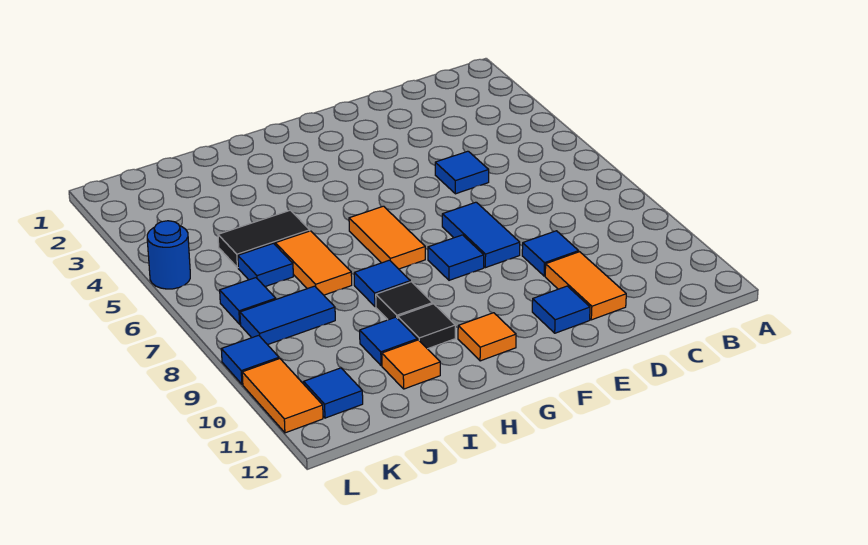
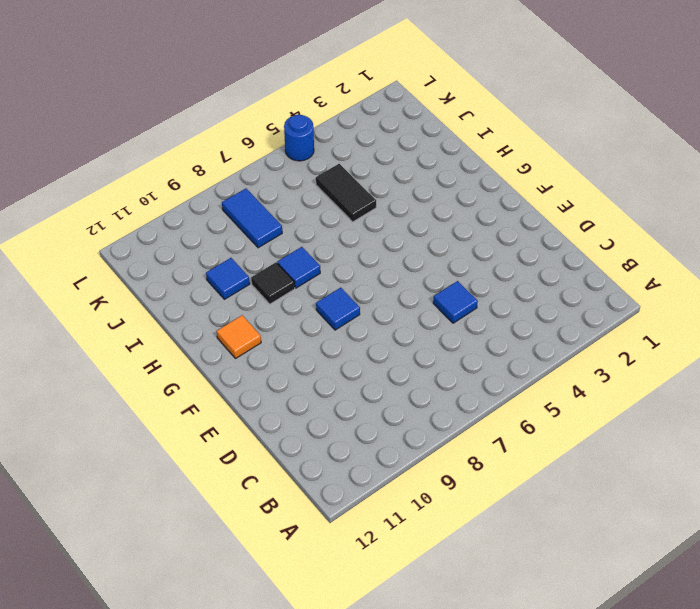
none -> blue tile D9 level 1
none -> orange tile D10:D11 level 1
none -> blue tile E7:E8 level 1

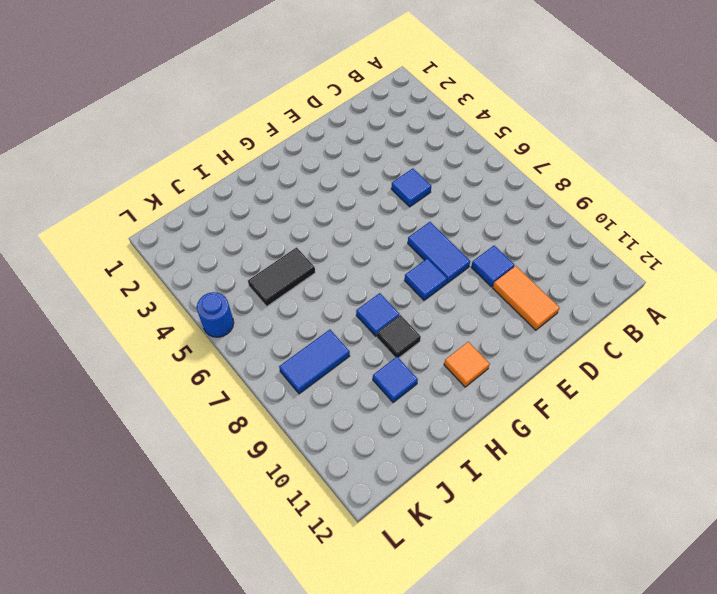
none -> blue tile E11 level 1
none -> orange tile G6:G7 level 1
none -> black tile H10 level 1

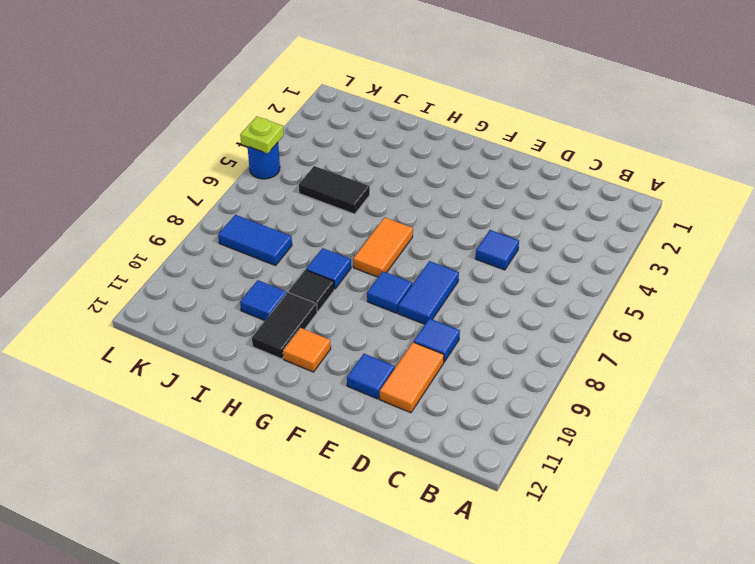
black tile H10:H11 level 1 -> black tile H10 level 1
lime plate L5 level 2 -> none
none -> orange tile I6:I7 level 1
none -> orange tile I11 level 1
none -> blue tile J6 level 1

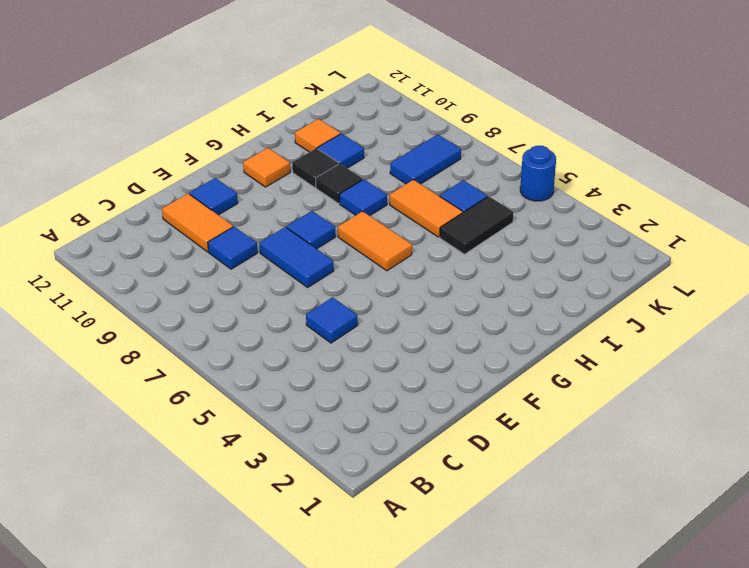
none -> blue tile K7 level 1
none -> blue tile K11 level 1
none -> blue tile L9 level 1

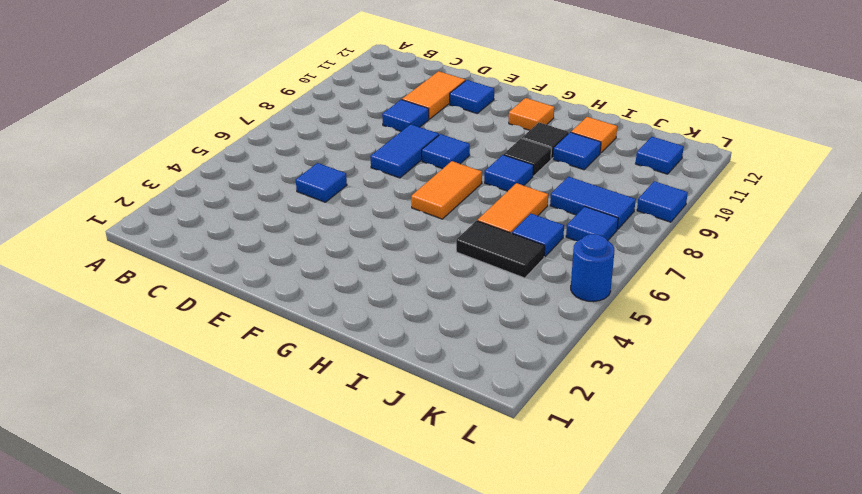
none -> orange tile L10:L11 level 1

